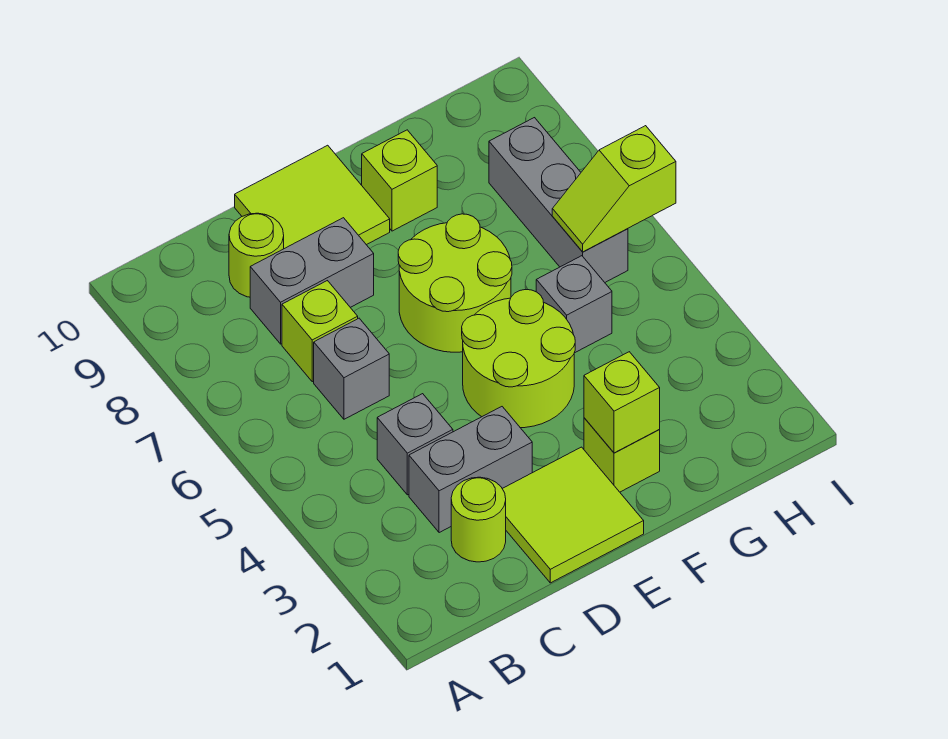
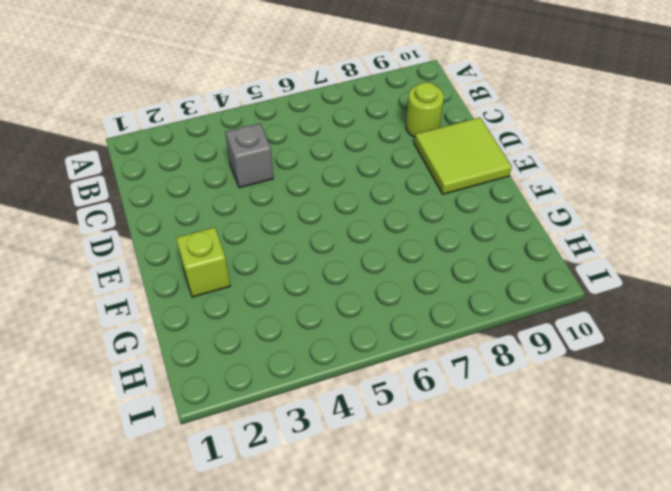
none -> lime round brick C2 level 1
none -> grey brick C3:D3 level 1
none -> grey brick C6 level 1

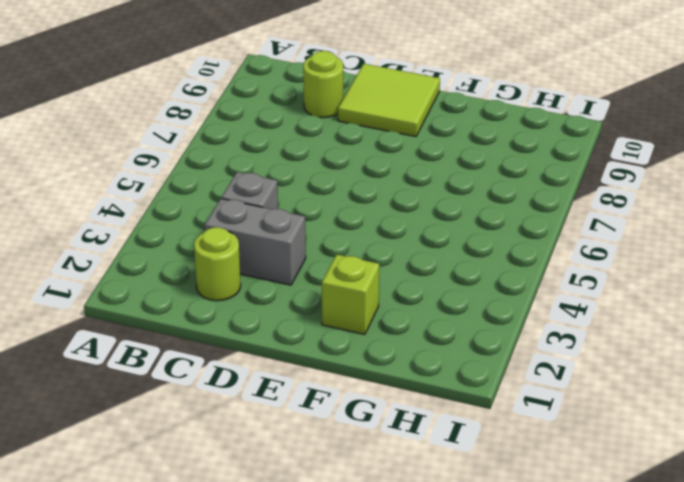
none -> grey brick C6 level 1
none -> lime brick C7 level 1
none -> grey brick C8:D8 level 1

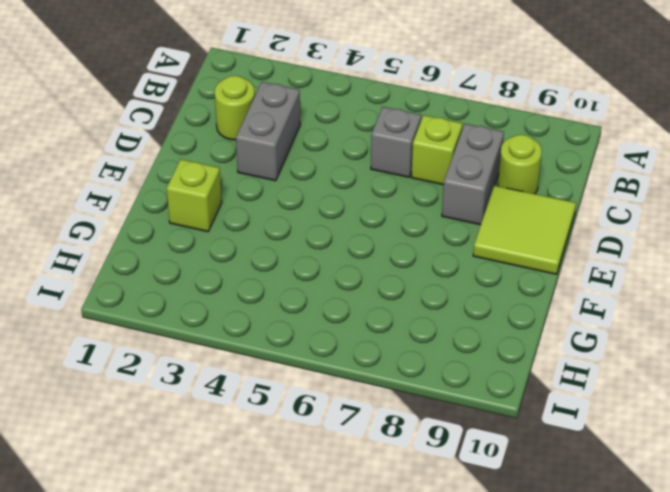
none -> grey brick C4 level 1
none -> lime tile D1:E2 level 1
none -> lime round brick E4:F5 level 1

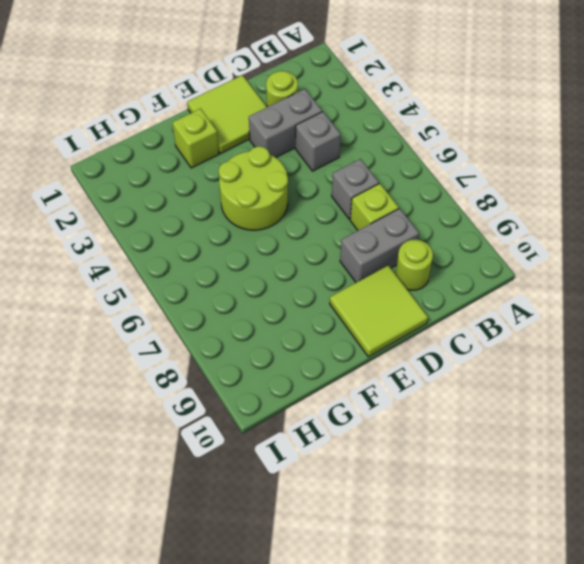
none -> lime round brick E6:F7 level 1
none -> lime brick F9 level 1
none -> grey brick G5 level 1

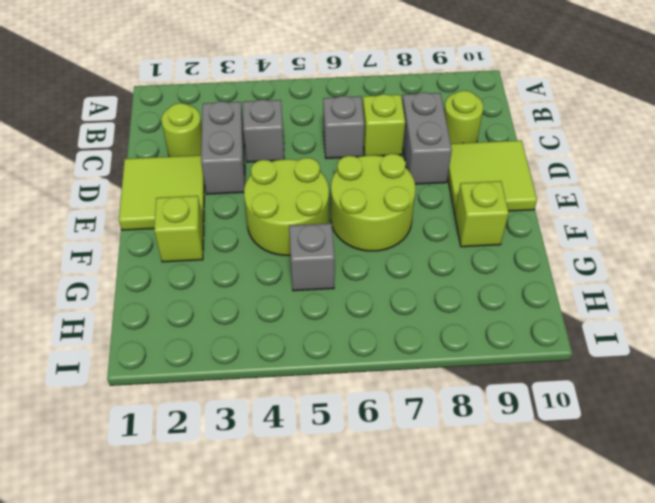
none -> grey brick H6:H8 level 1
none -> lime brick F2 level 2
none -> lime slope H6:I6 level 2 top I

